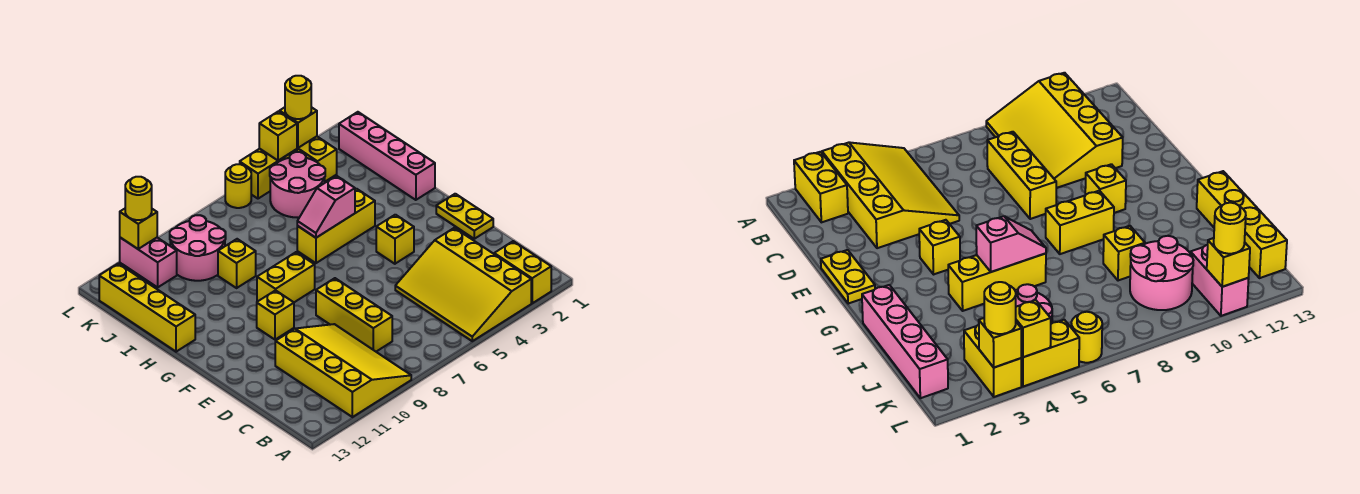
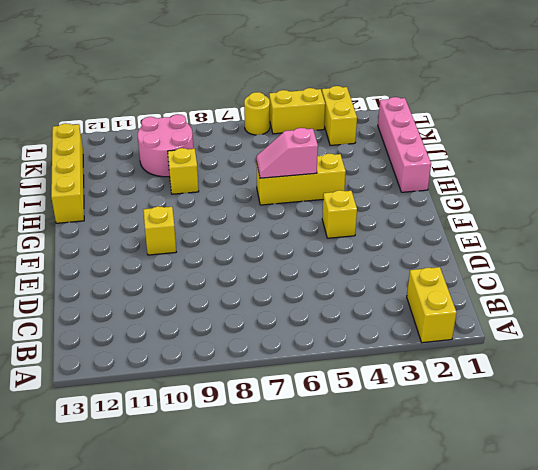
none -> yellow slope A3:D5 level 1 top 3
none -> yellow slope A9:D11 level 1 top 11
none -> yellow brick C8:E8 level 1

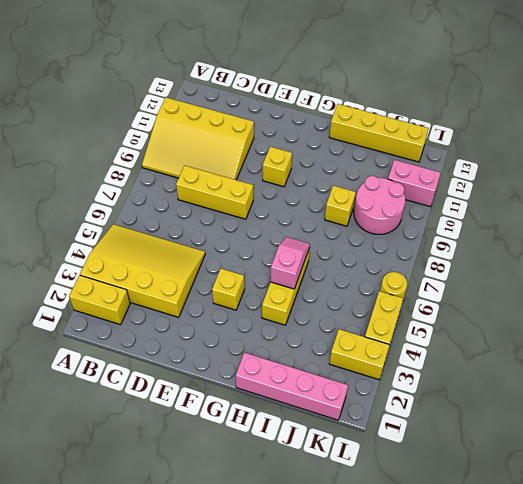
none -> yellow plate E1:F1 level 1
none -> yellow brick G8:G9 level 1
none -> pink round brick J4:K5 level 1

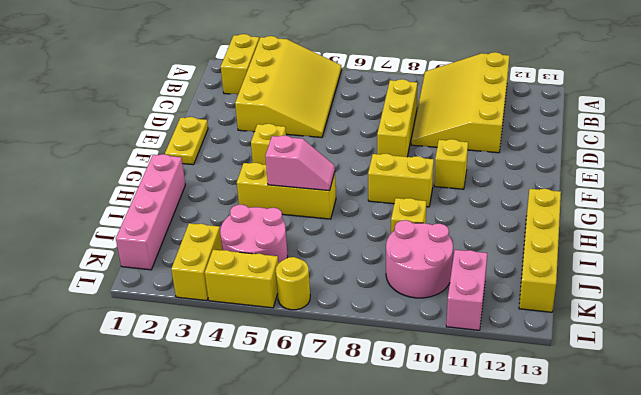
none -> yellow brick L3 level 2
none -> yellow brick L4 level 2
none -> yellow brick L11 level 2

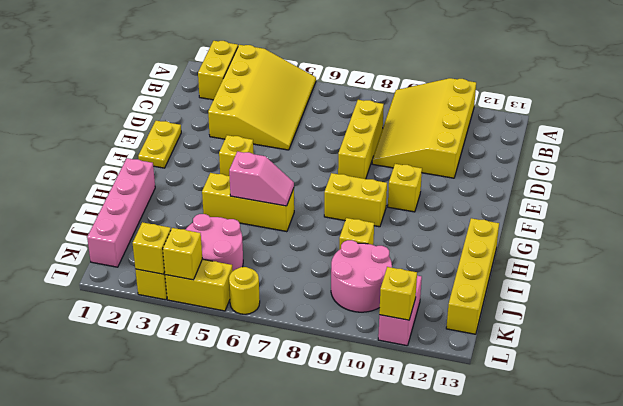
none -> yellow round brick L3 level 3
none -> yellow round brick L11 level 3

